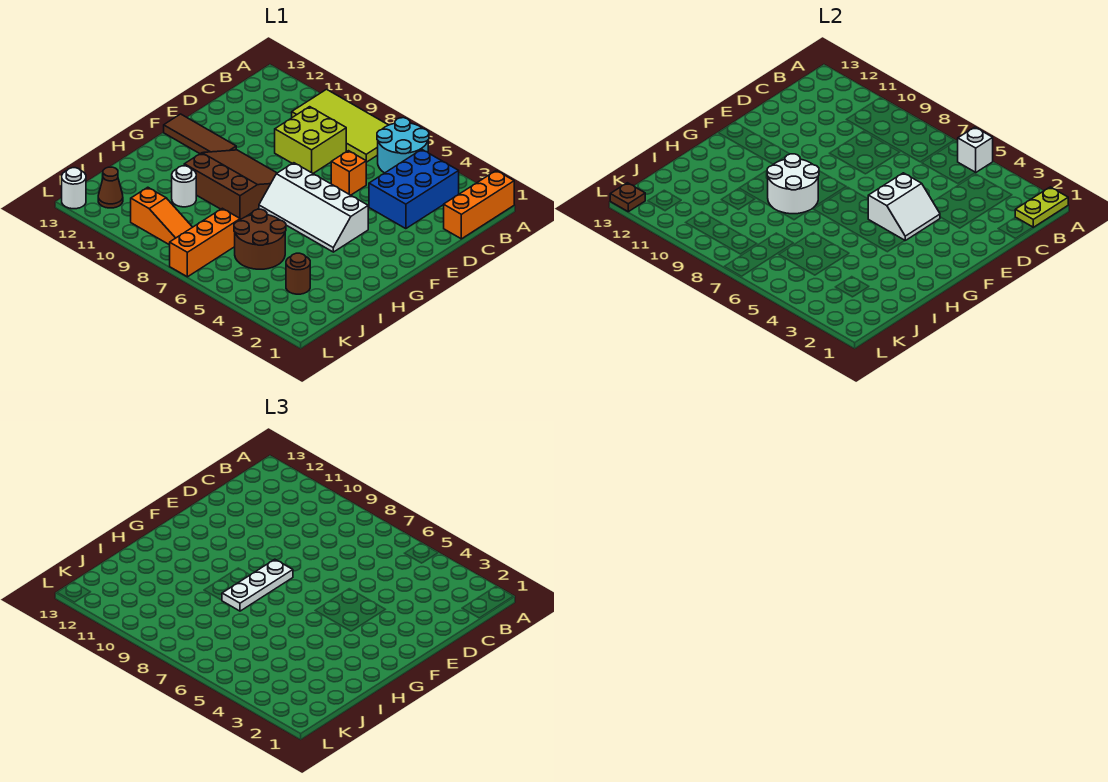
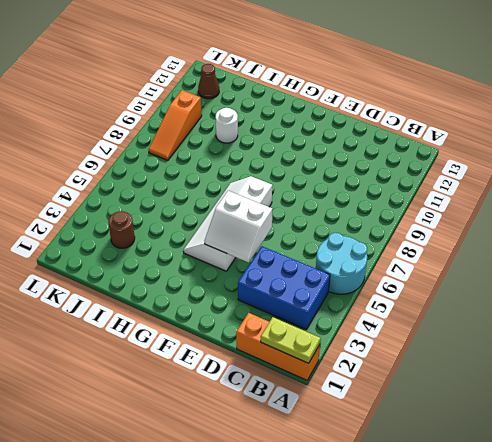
none -> lime tile A7:B10 level 1
none -> lime brick C8:D9 level 1
none -> orange brick D6 level 1

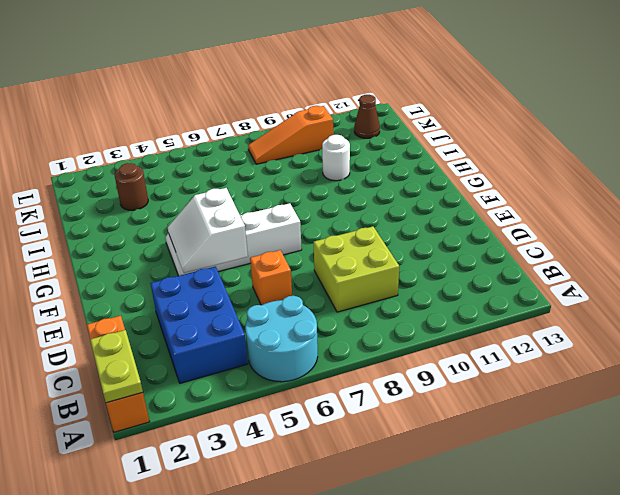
none -> lime tile A7:B10 level 1
none -> brown slope F8:H10 level 1 top H
none -> brown tile F11:F13 level 1

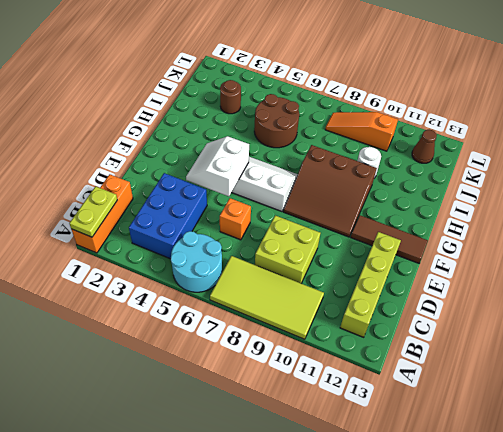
lime brick B12:E12 level 1 -> none
none -> orange brick J7:L7 level 1
none -> white round brick L13 level 1
none -> white brick A5 level 2

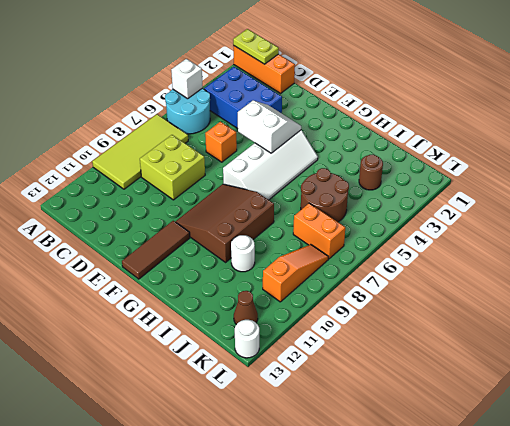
orange brick J7:K7 level 1 -> orange brick J7:L7 level 1
none -> white round brick G8:H9 level 2
none -> brown plate L13 level 2
none -> white plate F8:H8 level 3

